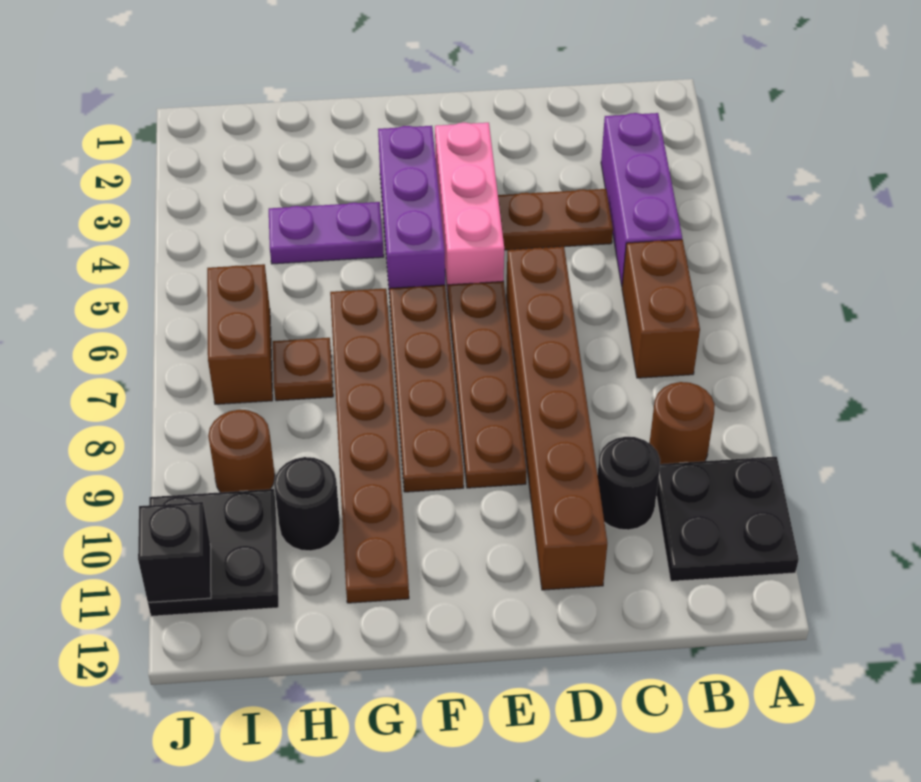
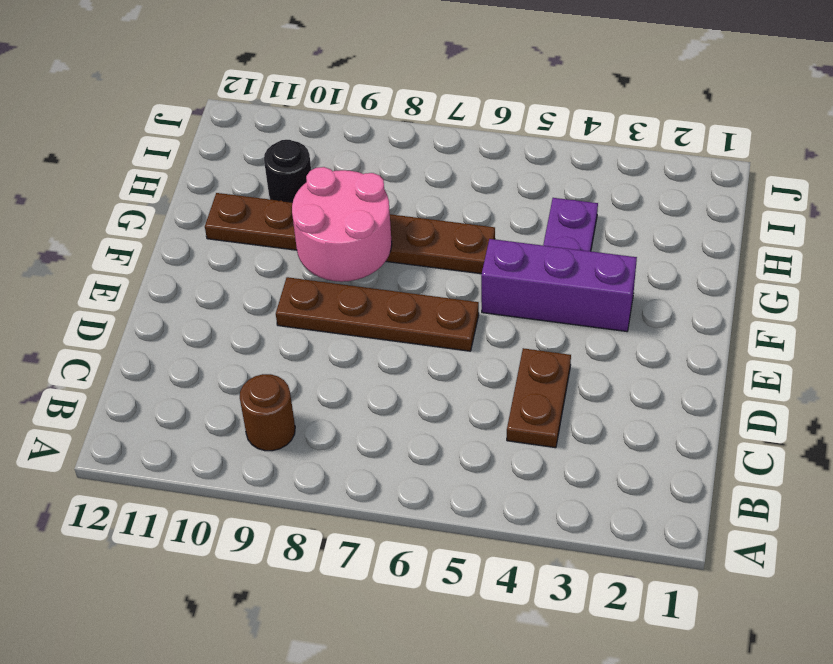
pink round brick F8:G9 level 2 -> none
none -> black plate A10:B11 level 1
none -> purple brick B3:B5 level 1
none -> brown brick B6:B7 level 1

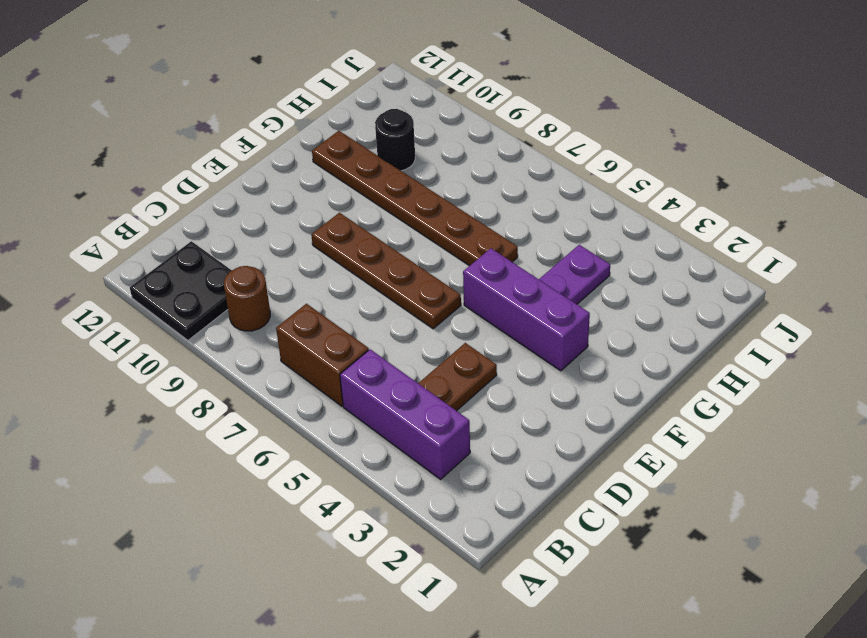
none -> black round brick C10 level 1
none -> brown brick D6:D11 level 1
none -> pink brick E3:E5 level 1

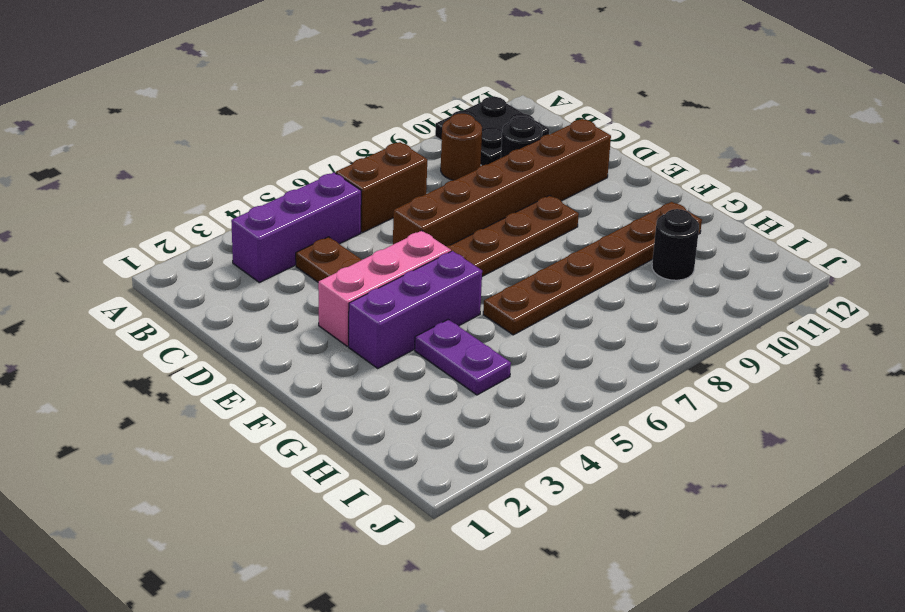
none -> brown plate F6:F9 level 1
none -> brown plate H7 level 1
none -> brown brick I6:I7 level 1

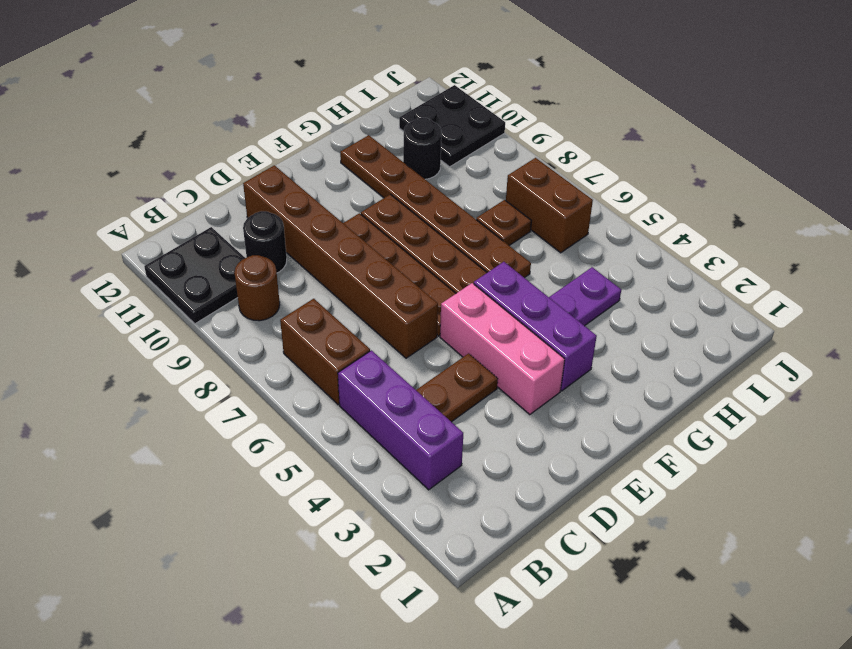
none -> brown round brick I9 level 1
none -> black brick J11 level 2

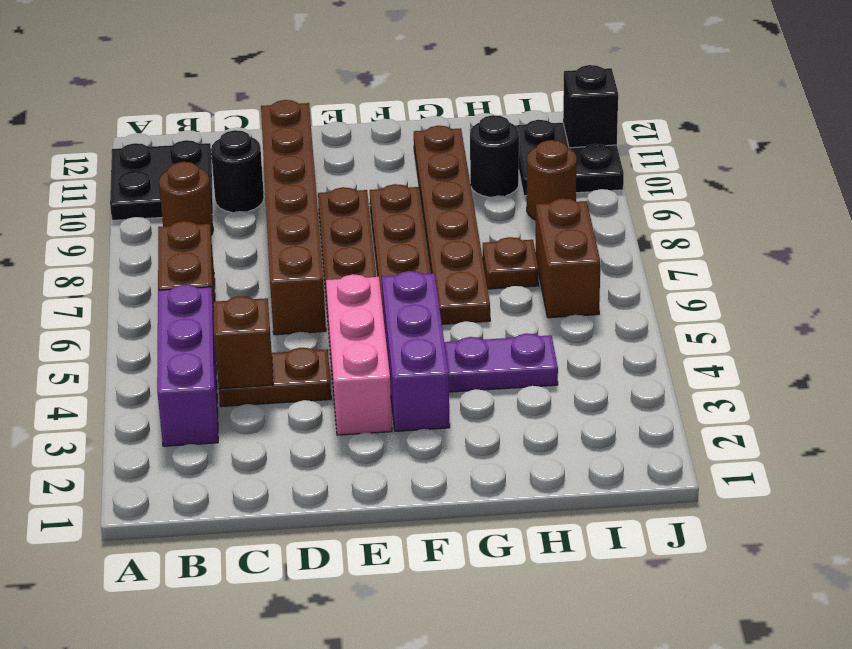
brown brick C4 level 2 -> none

